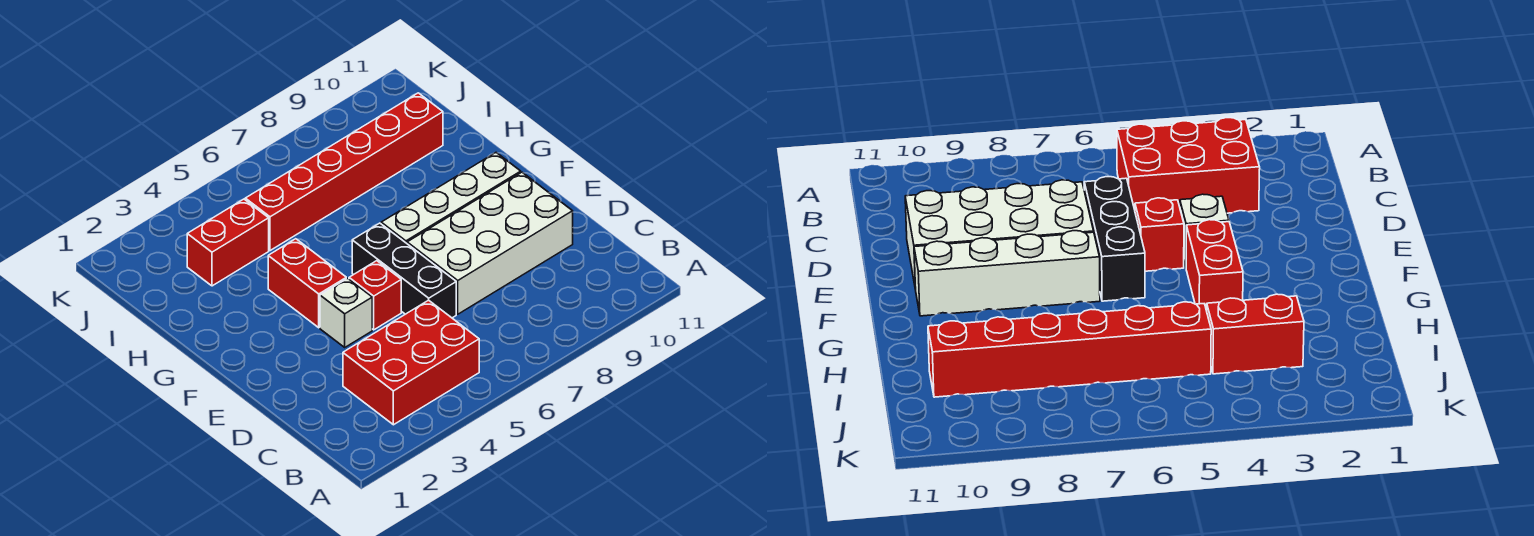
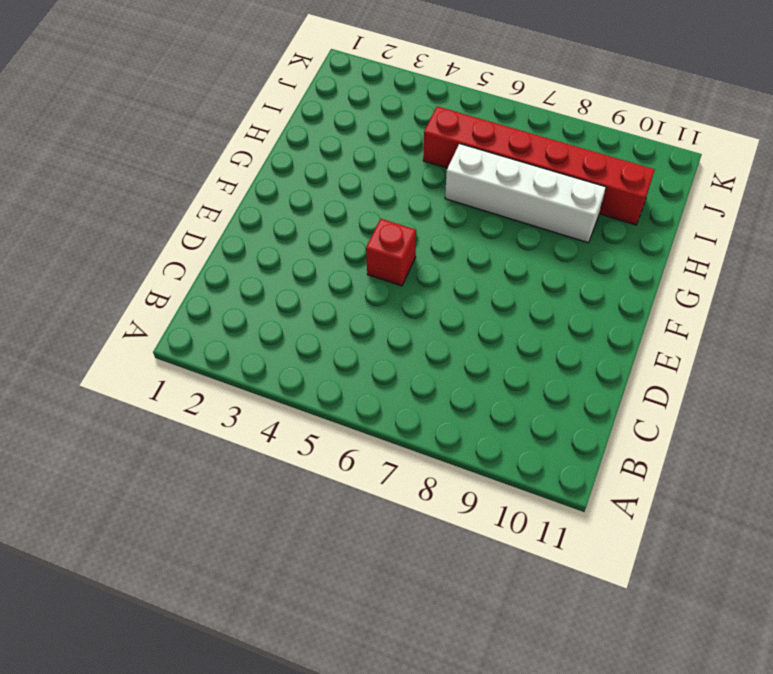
white brick H6:H9 level 1 -> white brick F7:F10 level 1
none -> red brick B3:C5 level 1
none -> black brick D6:F6 level 1

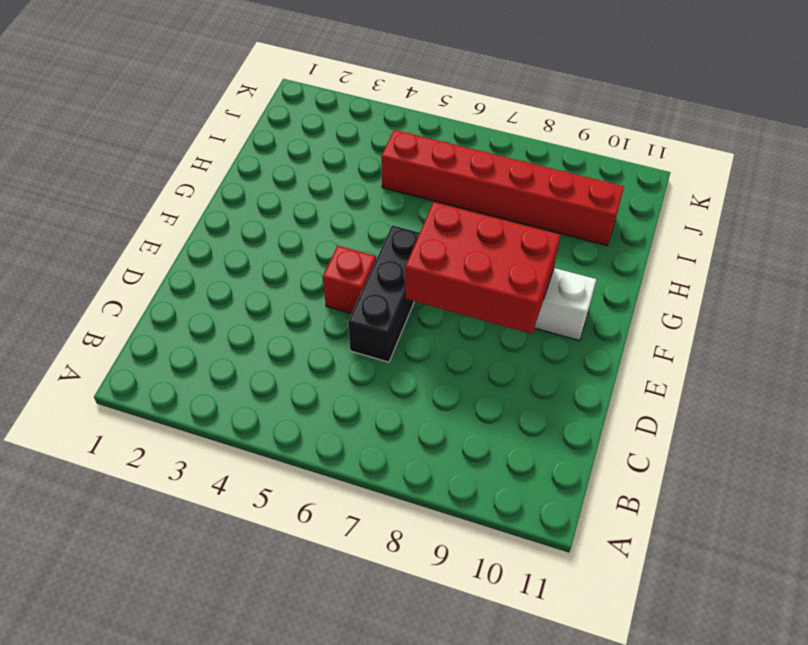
red brick E7:F9 level 2 -> red brick B3:C5 level 1
none -> white brick D7:E10 level 1
none -> white brick E4 level 1

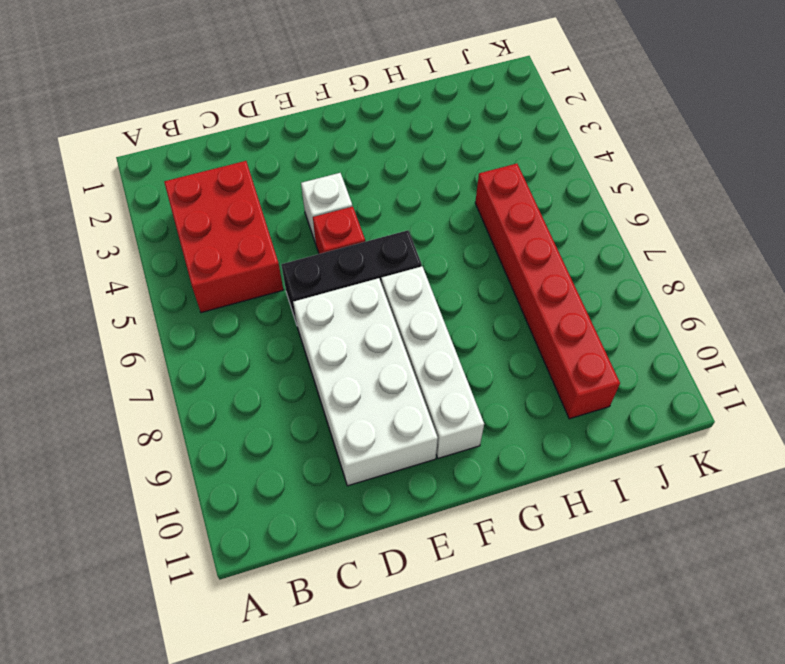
none -> red brick F4:G4 level 1
none -> red brick I3:I4 level 1

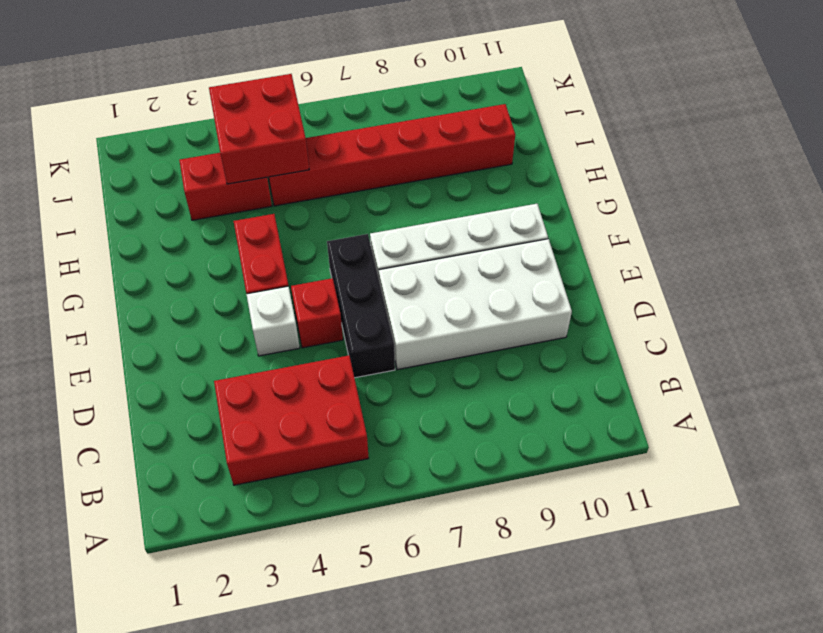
red brick I4:J5 level 2 -> none

